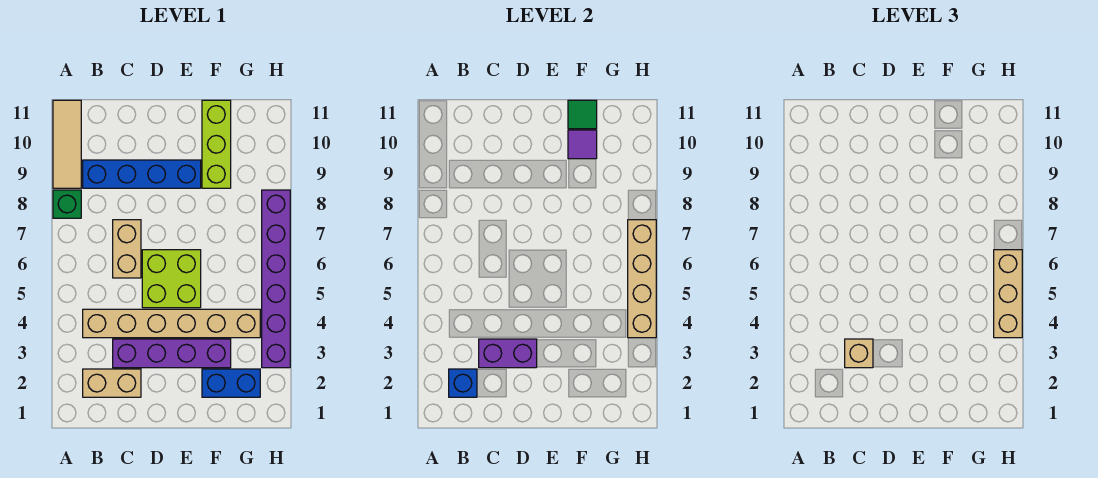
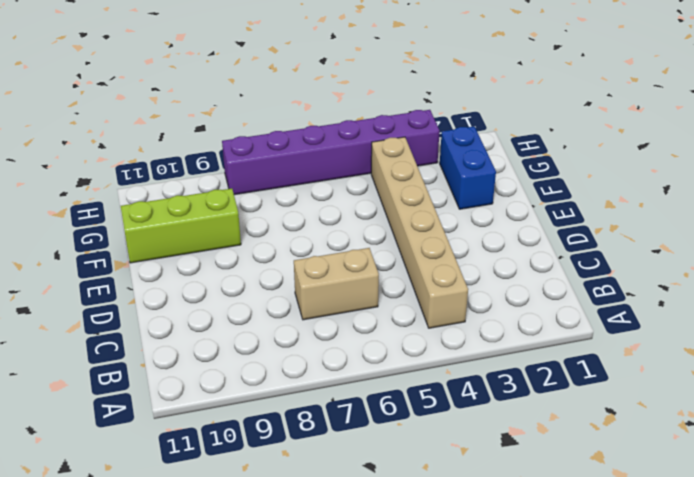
none -> green brick A8 level 1
none -> tan tile A9:A11 level 1
none -> tan brick B2:C2 level 1

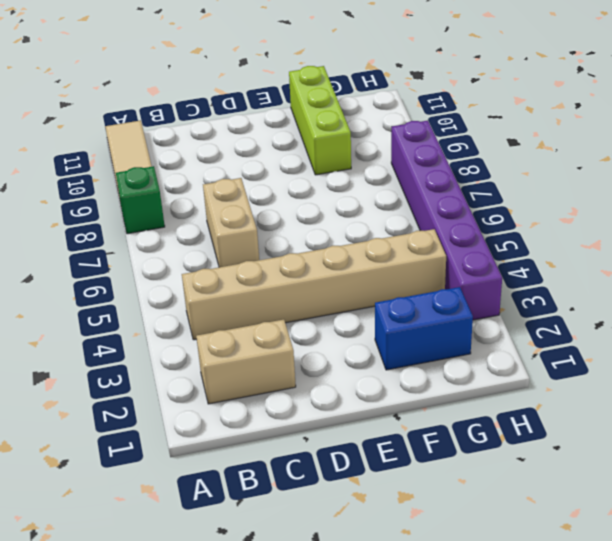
none -> blue brick B9:E9 level 1
none -> purple brick C3:F3 level 1
none -> lime brick D5:E6 level 1

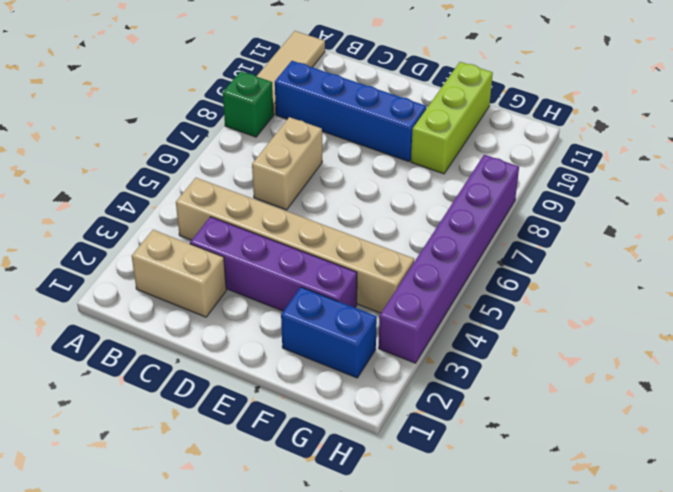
none -> lime brick D5:E6 level 1
none -> blue brick B2 level 2
none -> purple brick C3:D3 level 2

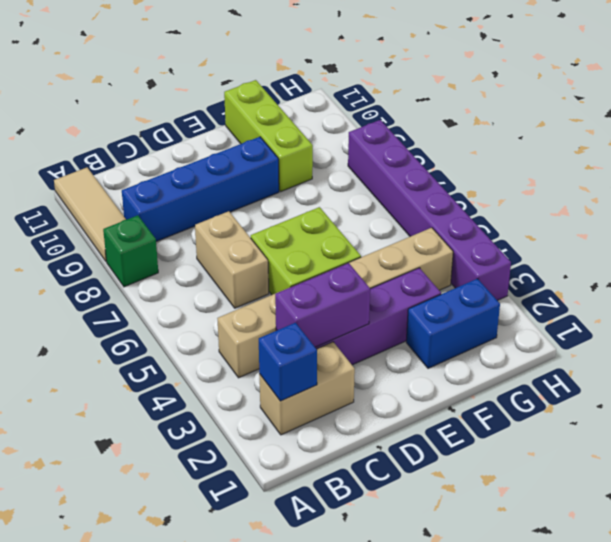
none -> purple tile F10 level 2
none -> green tile F11 level 2
none -> tan brick H4:H7 level 2

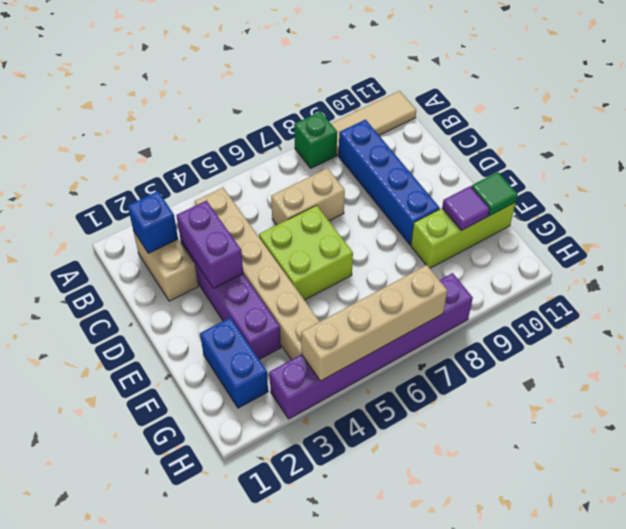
none -> tan brick C3 level 3
none -> tan brick H4:H6 level 3

